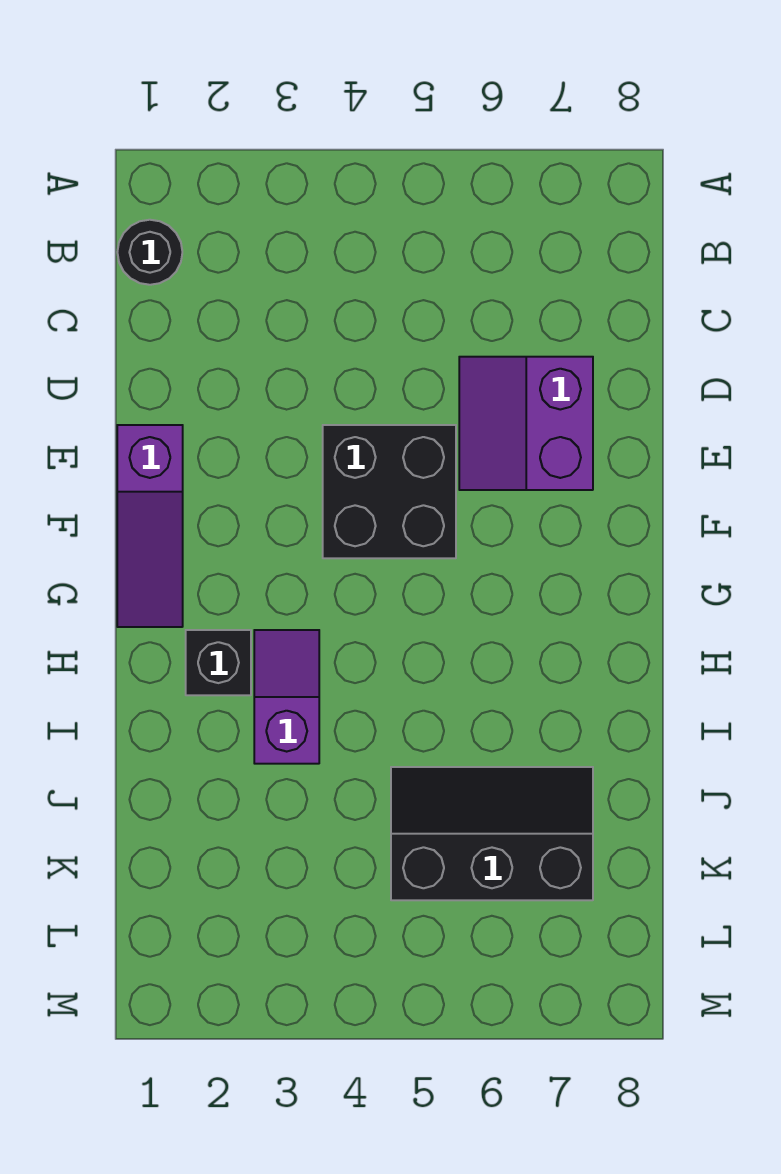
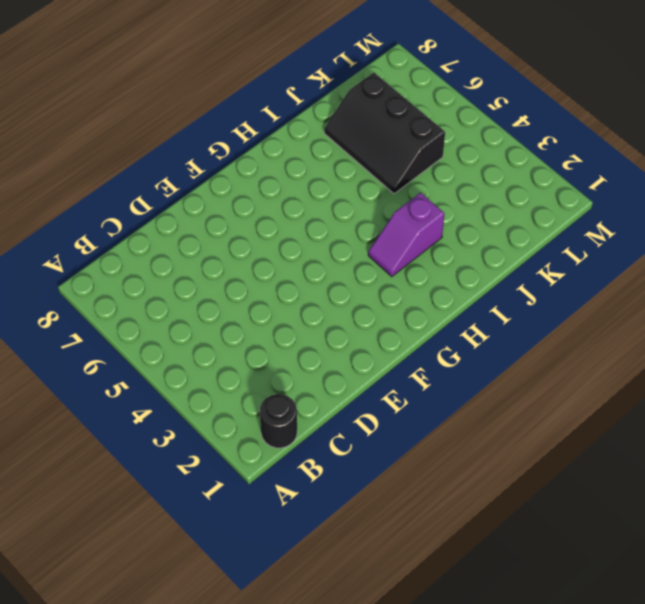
none -> purple slope D6:E7 level 1 top 7
none -> purple slope E1:G1 level 1 top E

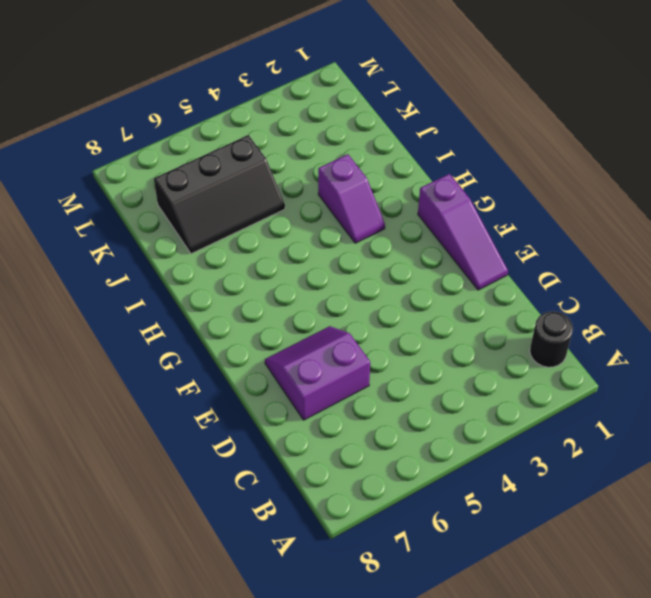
purple slope D6:E7 level 1 top D -> purple slope D6:E7 level 1 top 7
purple slope E1:G1 level 1 top G -> purple slope E1:G1 level 1 top E
none -> black brick E4:F5 level 1
none -> black brick H2 level 1

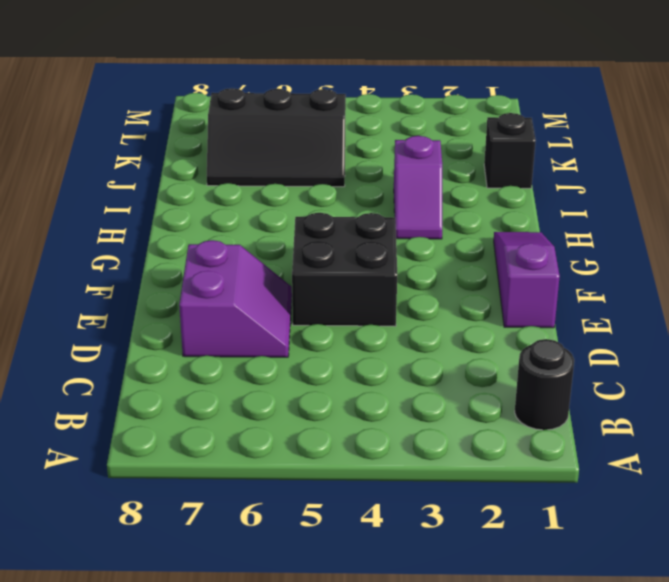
black brick J1 level 1 -> black brick H2 level 1

